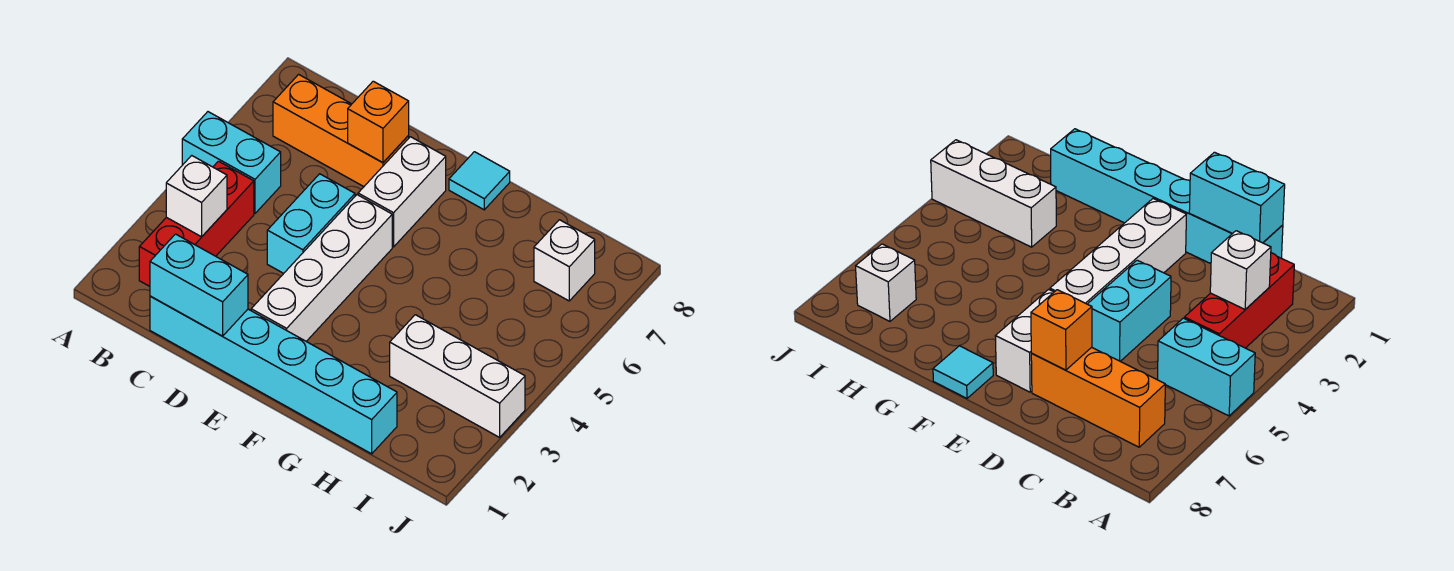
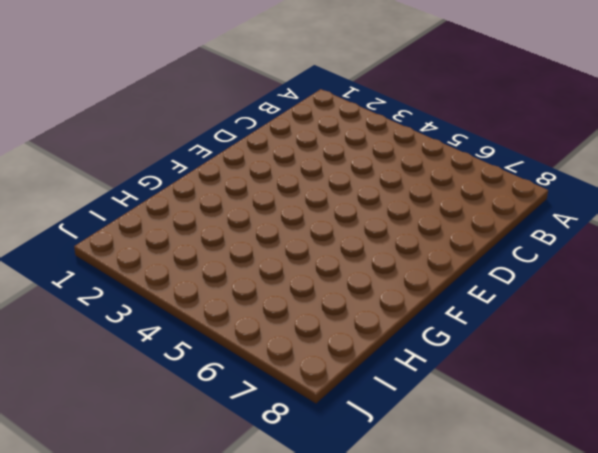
none -> cyan brick A5:B5 level 1
none -> red brick B2:B4 level 1
none -> orange brick B7:D7 level 1

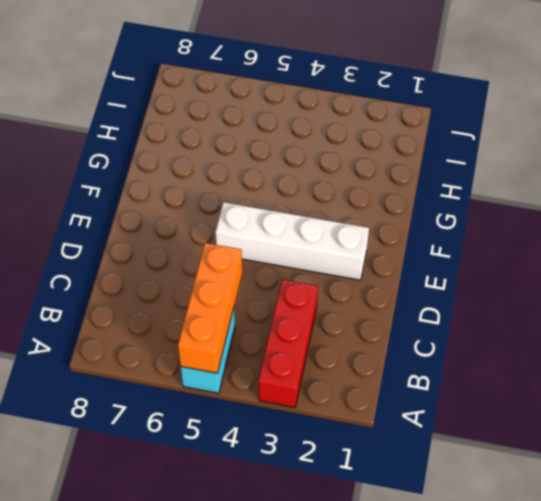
red brick A3:C3 level 1 -> red brick B2:B4 level 1
orange brick A5:C5 level 2 -> orange brick B7:D7 level 1
none -> cyan brick C1:H1 level 1
none -> cyan brick D4:D5 level 1
none -> white brick E6:E7 level 1

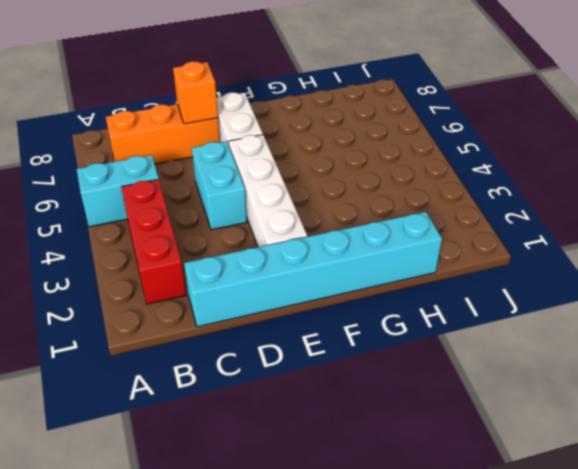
none -> cyan tile F8 level 1
none -> white brick H3:J3 level 1
none -> white brick I7 level 1

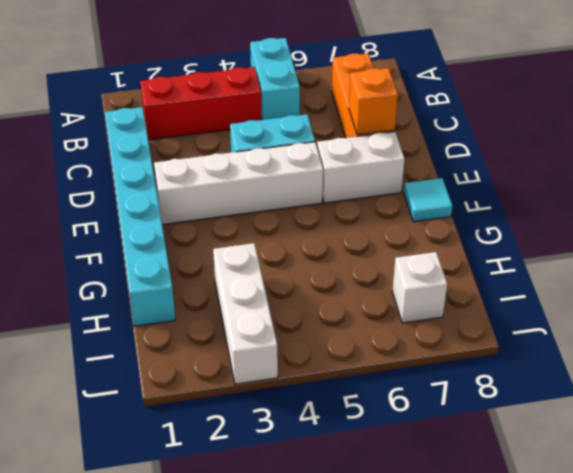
none -> white brick B3 level 2
none -> cyan brick C1:D1 level 2

